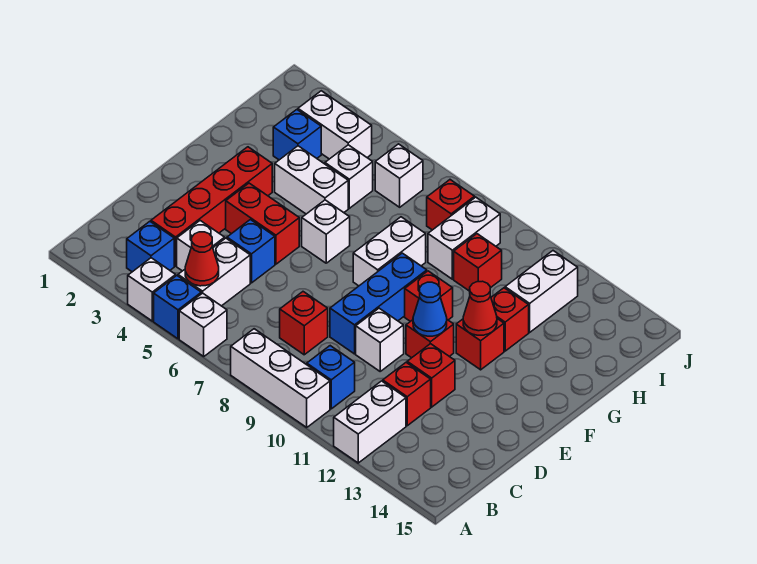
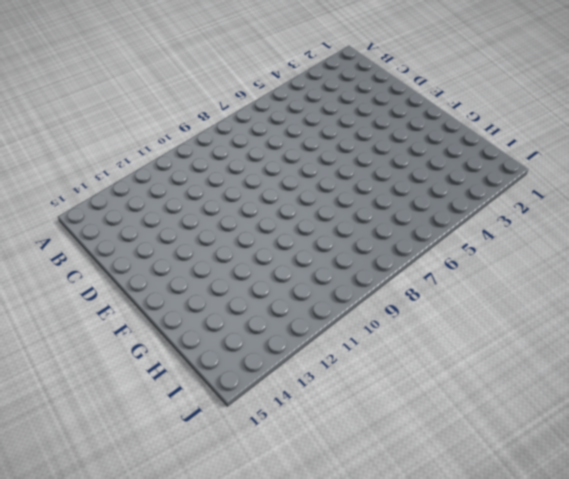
none -> white brick A4 level 1
none -> blue brick A5 level 1
none -> white brick A6 level 1
none -> white brick A8:A10 level 1

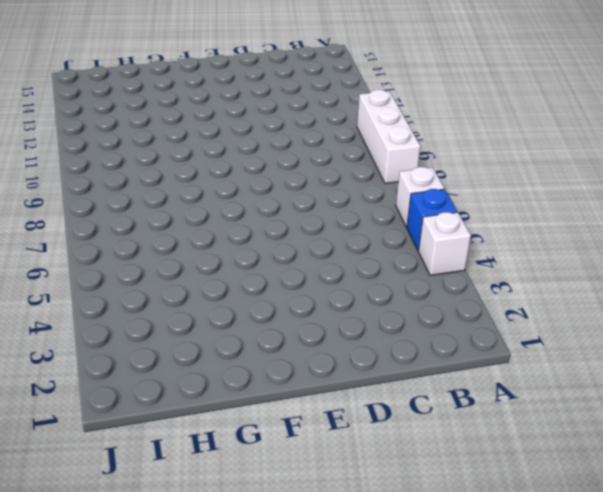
none -> white brick A12:B12 level 1
none -> blue brick B3 level 1
none -> white brick B5:C5 level 1
none -> blue brick B10 level 1

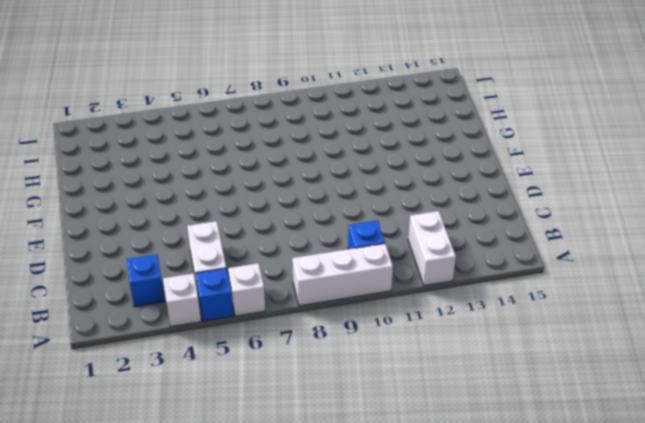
none -> red brick C3:F3 level 1
none -> white brick C4 level 1
none -> red brick C8 level 1
none -> red brick C12 level 1

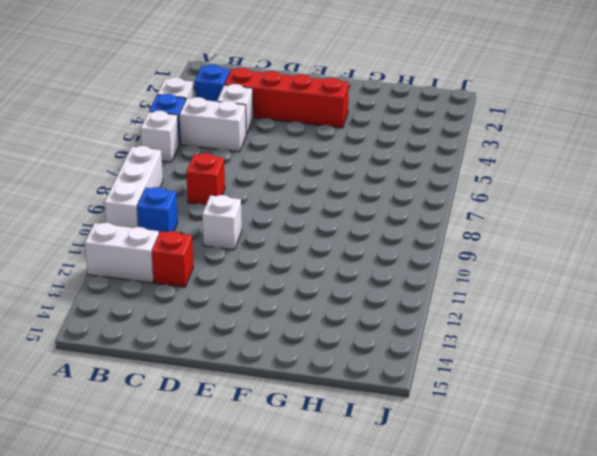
none -> blue brick D5 level 1
none -> blue brick D9:F9 level 1
none -> red brick D12 level 1
none -> red brick E4:E5 level 1

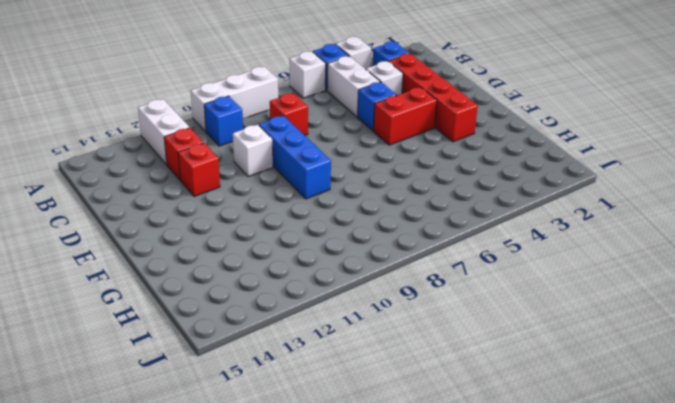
none -> red brick E11 level 1
none -> white brick F6 level 1
none -> white brick F8:G8 level 1
none -> red brick F10 level 1

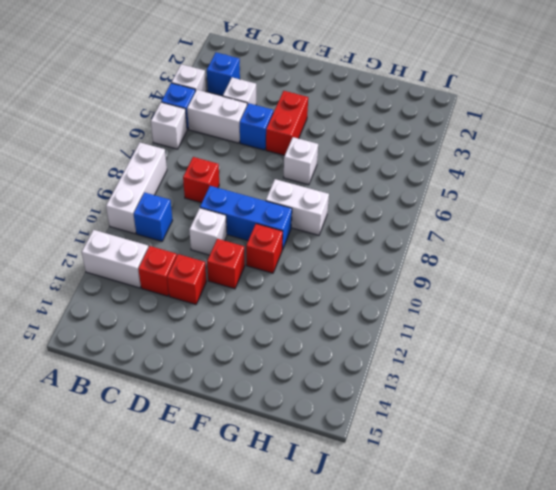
none -> red brick C3:F3 level 1
none -> red brick F12 level 1
none -> white brick G4:G5 level 1
none -> red brick G12 level 1

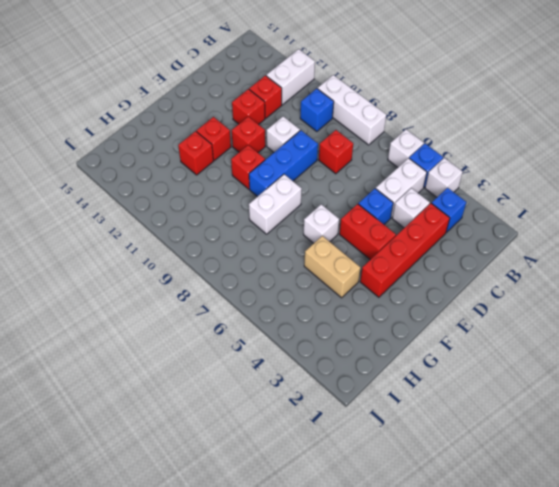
tan brick G4:G5 level 1 -> white brick G4:G5 level 1
none -> blue brick H3 level 1
none -> white brick H5 level 1
none -> white brick H9:I9 level 1
none -> red brick H10 level 1

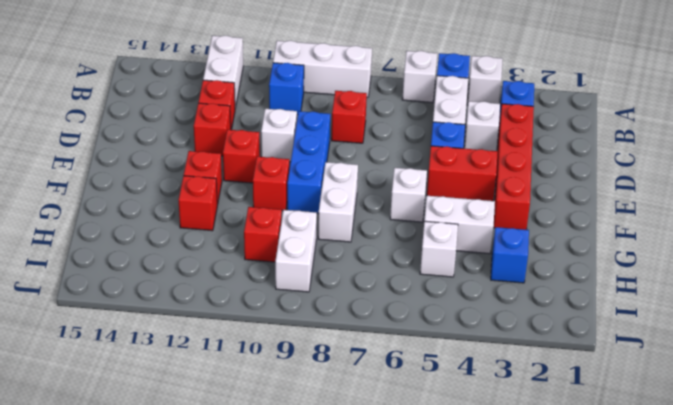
none -> white brick H12:I12 level 1
none -> white brick I3:I4 level 1
none -> white brick I6 level 1
none -> red brick I8 level 1

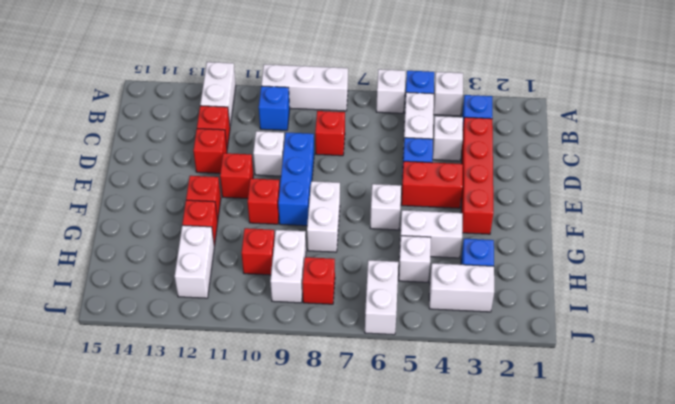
white brick I6:J6 level 1 -> white brick I6 level 1
none -> red cone B5 level 2
none -> blue cone E11 level 2
none -> red cone F12 level 2

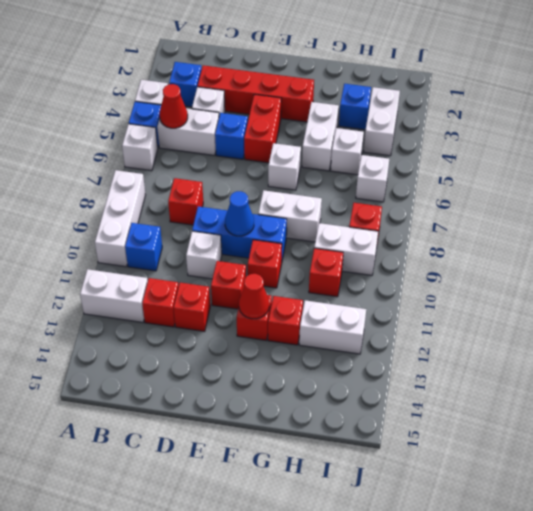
blue cone E9 level 2 -> blue cone E11 level 2

